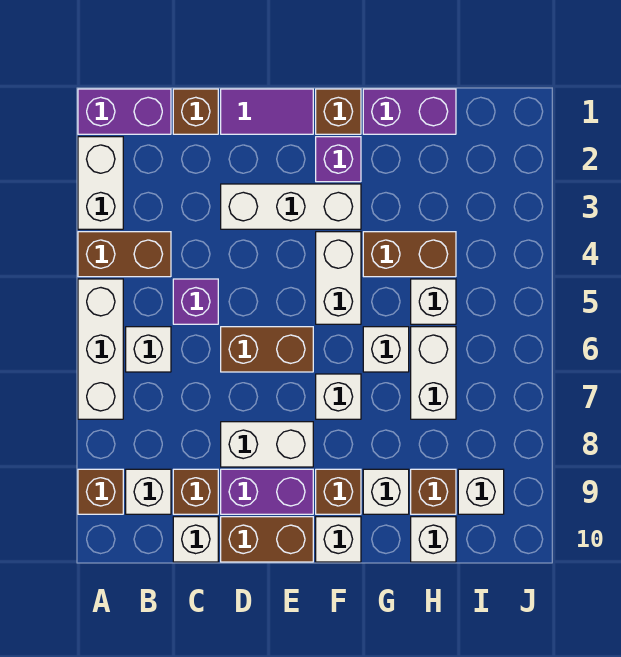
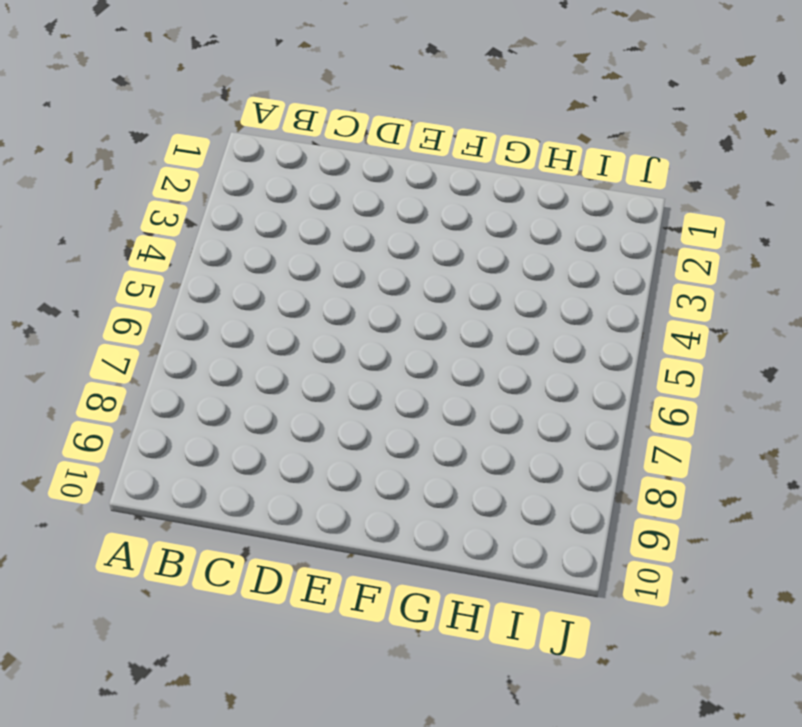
none -> purple brick A1:B1 level 1
none -> white brick A2:A3 level 1
none -> brown brick A4:B4 level 1
none -> white brick A5:A7 level 1

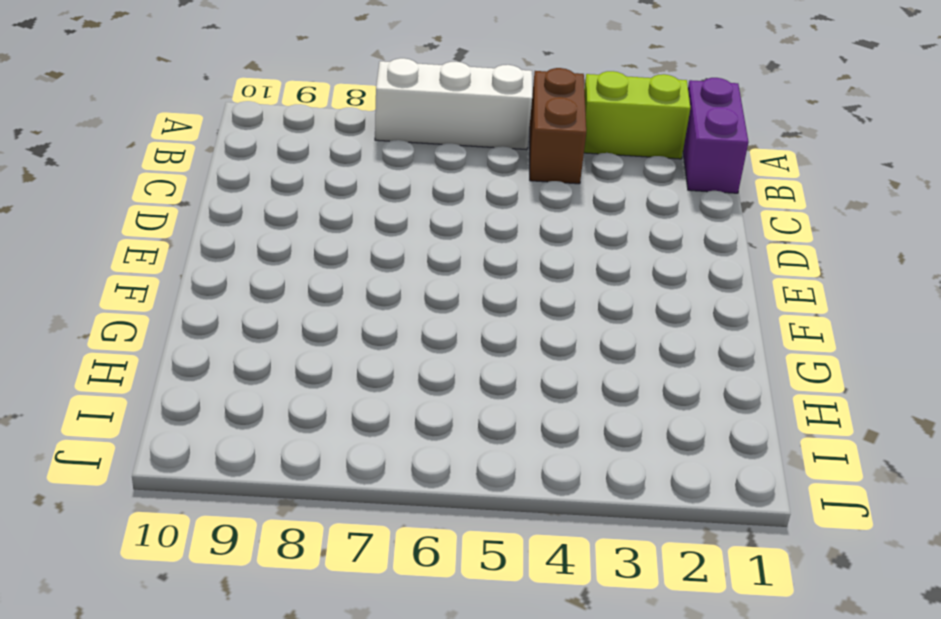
lime brick A2:A3 level 1 -> white brick A2:A3 level 1
none -> brown brick A9 level 1
none -> white brick B6 level 1
none -> white brick B9 level 1
none -> brown brick C1 level 1

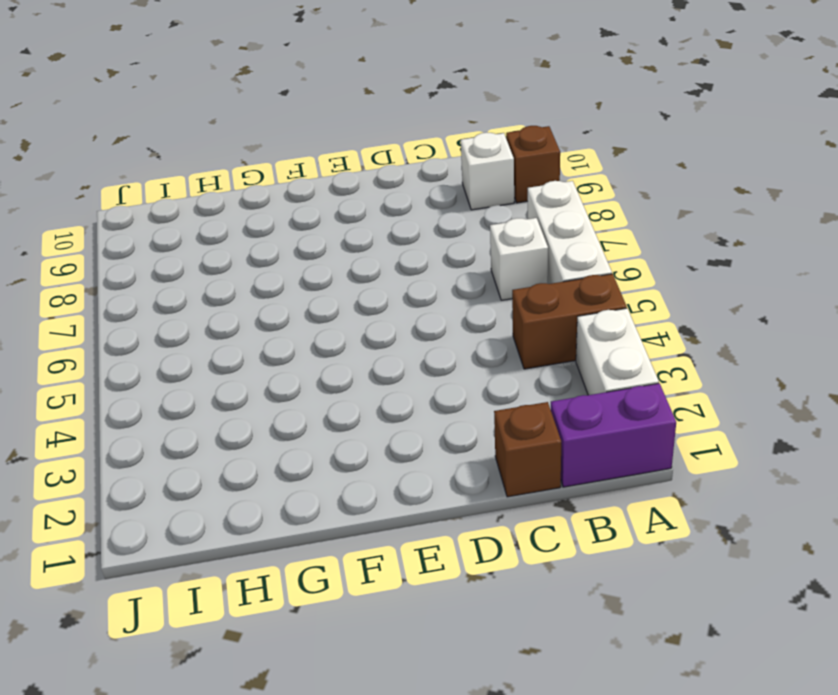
none -> purple brick C5 level 1
none -> brown brick C9 level 1
none -> white brick C10 level 1
none -> purple tile D1:E1 level 1

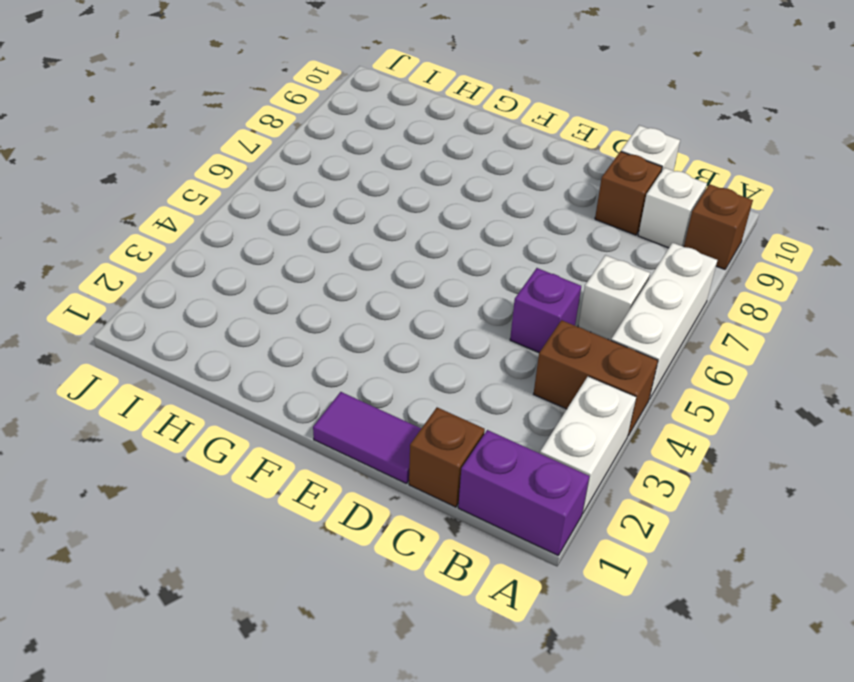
none -> white brick D3:F3 level 1
none -> brown brick D6:E6 level 1
none -> white brick D8:E8 level 1
none -> purple brick D9:E9 level 1

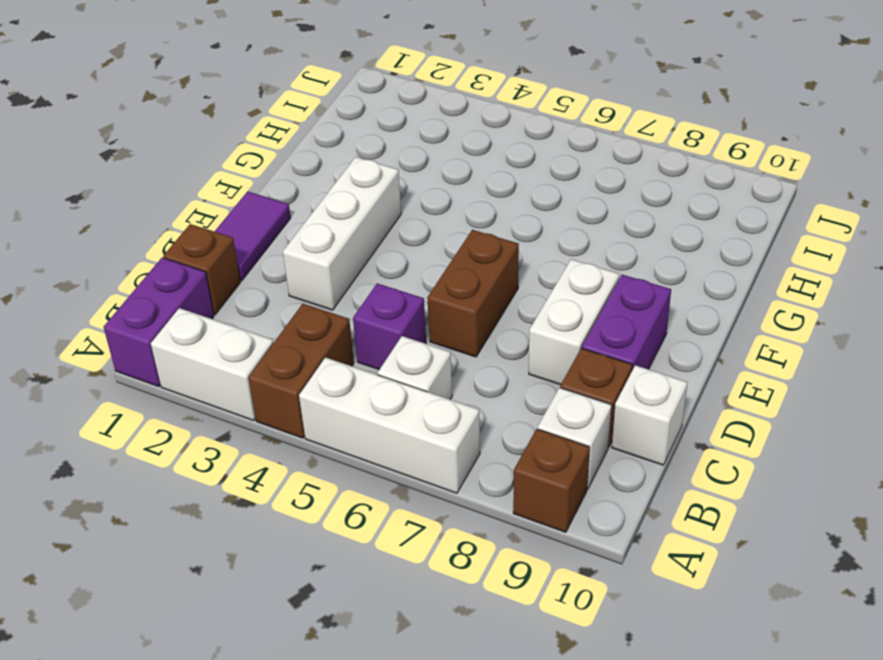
none -> brown brick D10:E10 level 1
none -> brown brick F1 level 1
none -> purple brick F2 level 1
none -> white brick F4:F5 level 1

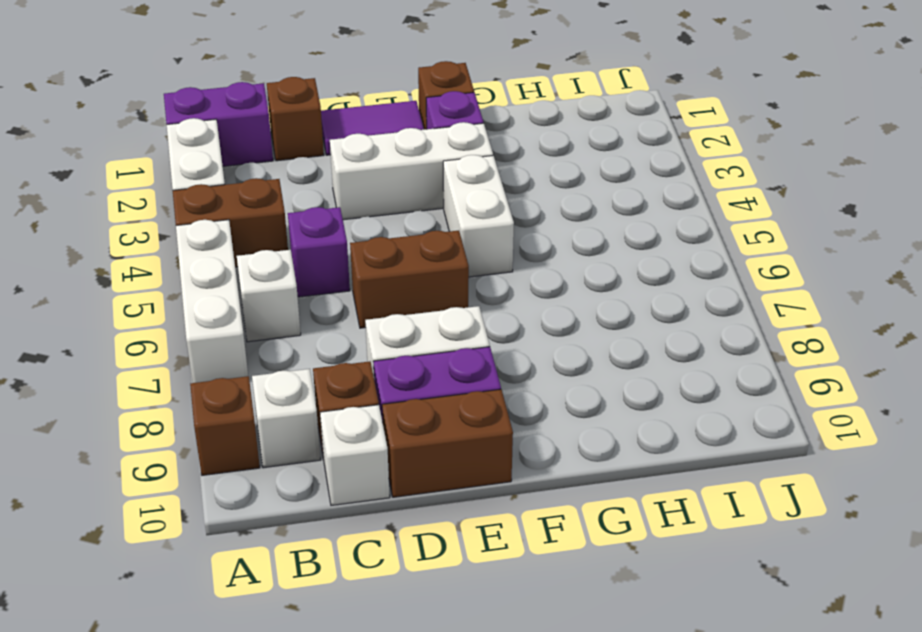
none -> white brick F7 level 1
none -> brown brick F9 level 1
none -> white brick F10 level 1
none -> purple brick G1:H1 level 1

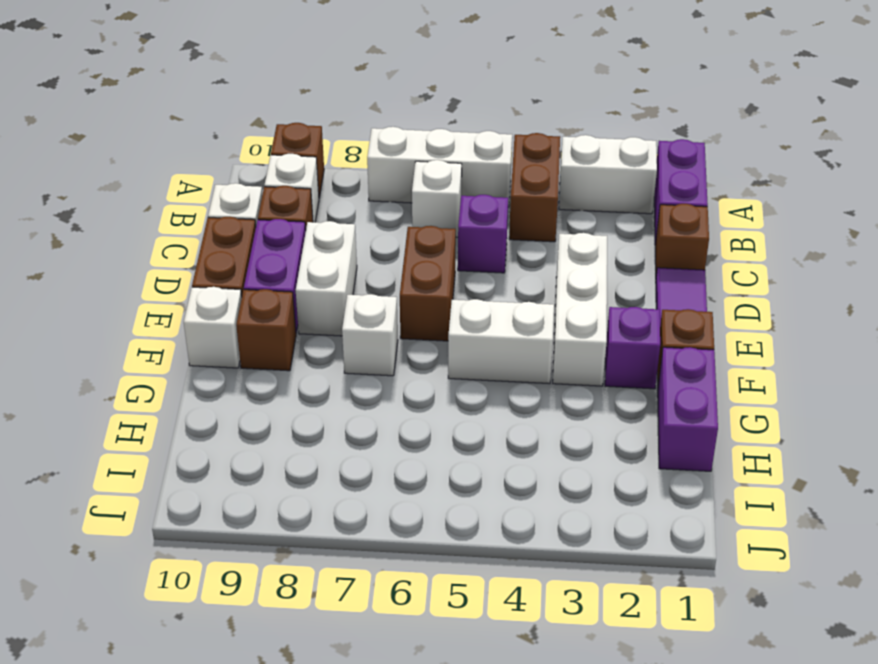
none -> brown brick G4:H4 level 1
none -> white brick G6 level 1
none -> white brick G9 level 1
none -> white brick H5 level 1

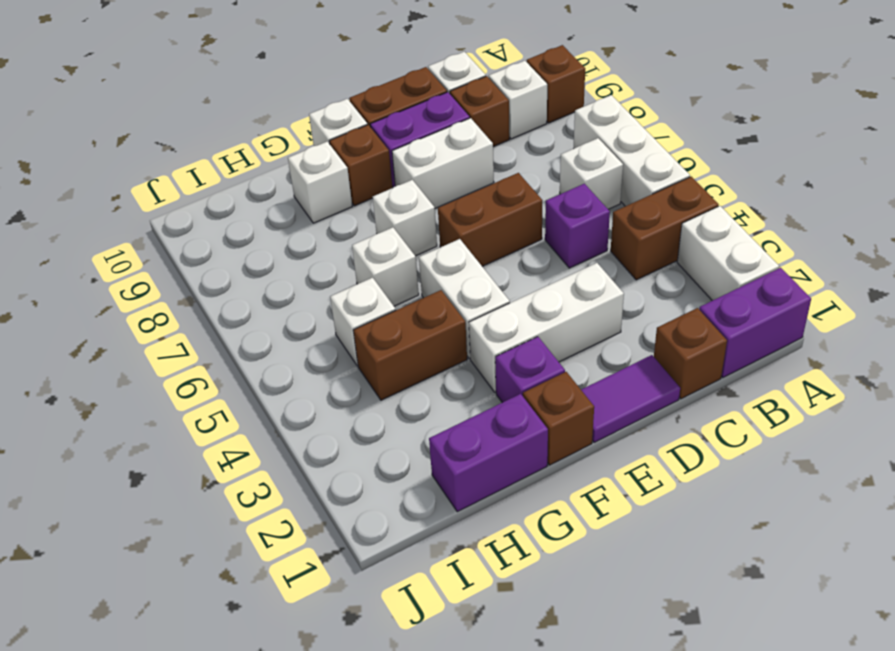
none -> white brick H6:H7 level 1
none -> brown brick H9 level 1
none -> white brick H10 level 1
none -> white brick I9 level 1

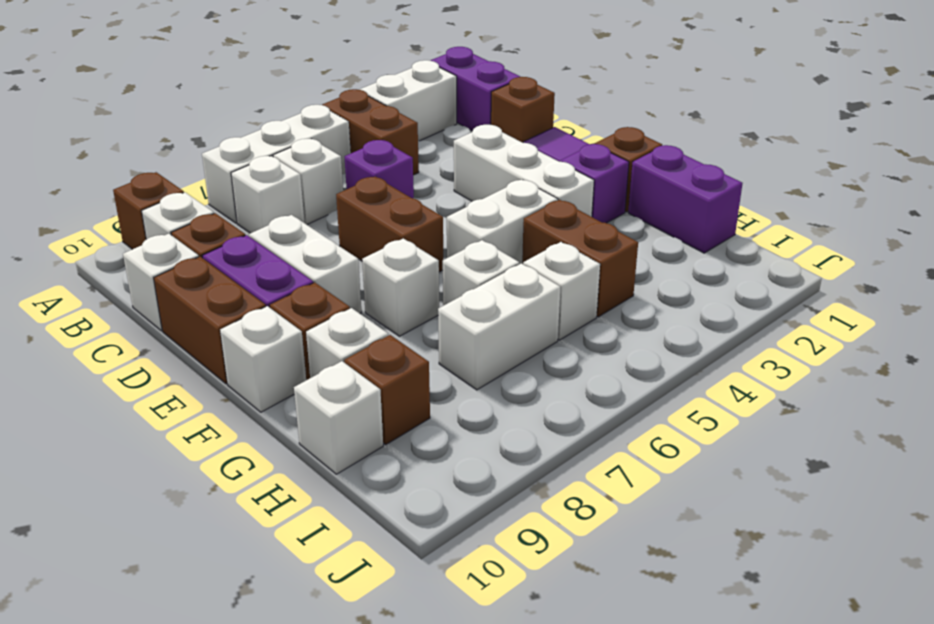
white brick B7 level 1 -> white brick I9 level 1

